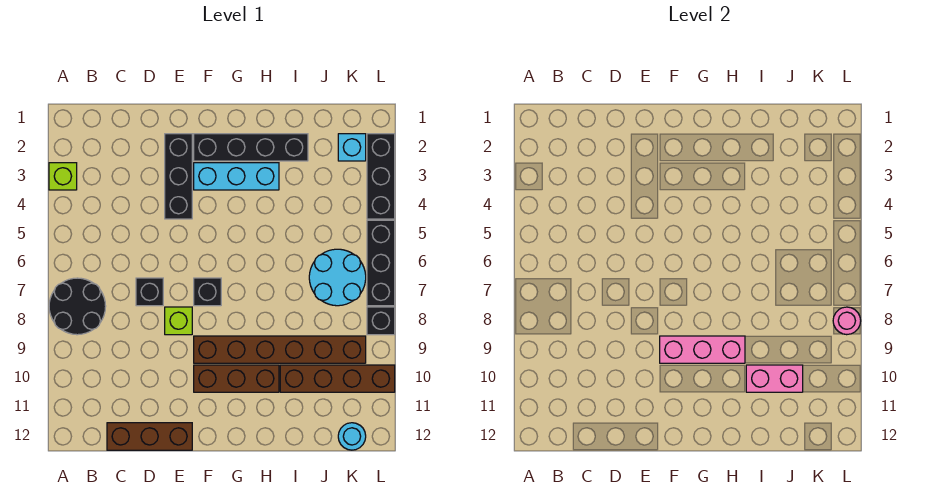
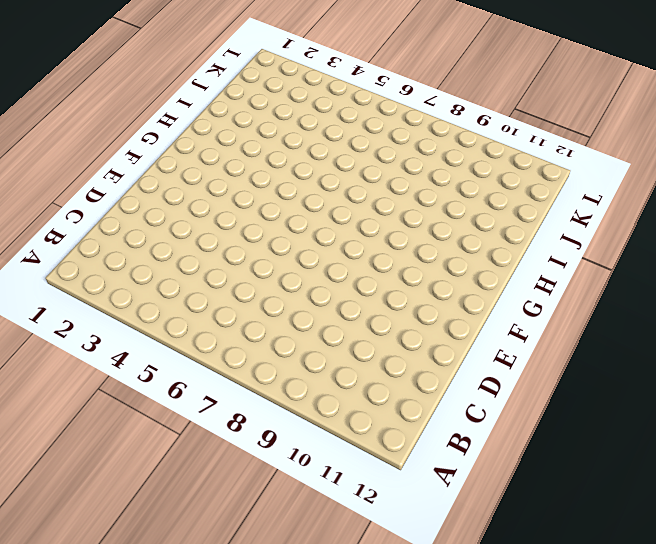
none -> lime brick A3 level 1
none -> black round brick A7:B8 level 1
none -> brown brick C12:E12 level 1

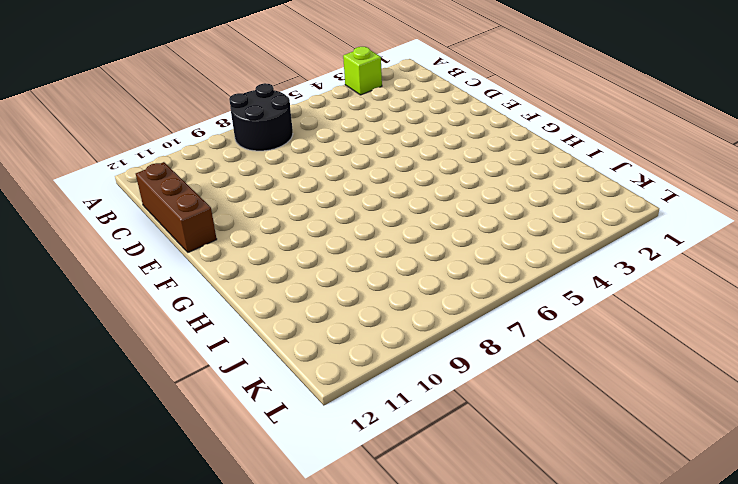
none -> black brick D7 level 1
none -> black brick E2:E4 level 1
none -> lime brick E8 level 1

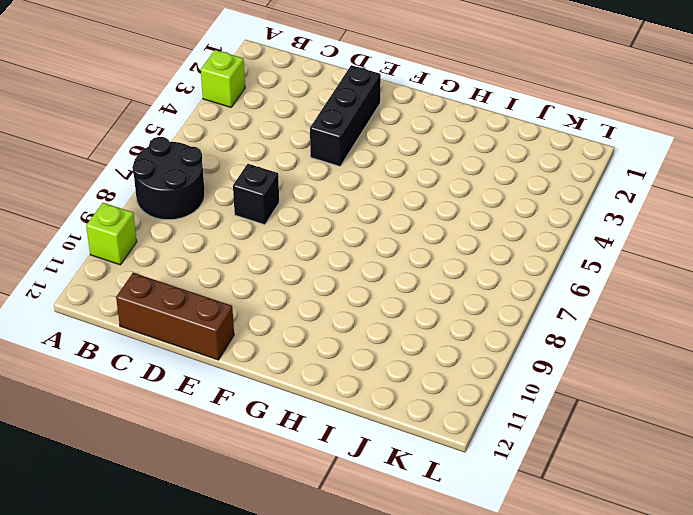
lime brick A10 level 1 -> lime brick E8 level 1
none -> black brick F2:I2 level 1
none -> cyan brick F3:H3 level 1
none -> black brick F7 level 1

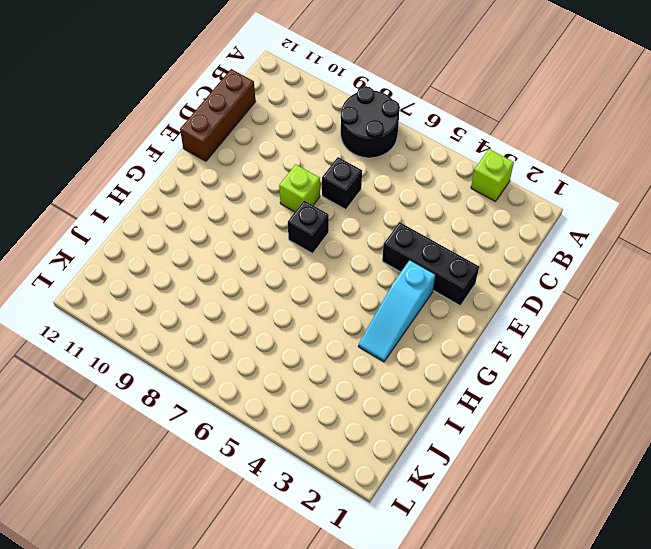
cyan slope F3:H3 level 1 top F -> cyan brick F3:H3 level 1
none -> black brick F2:I2 level 1
none -> brown brick F9:K9 level 1
none -> brown brick F10:H10 level 1

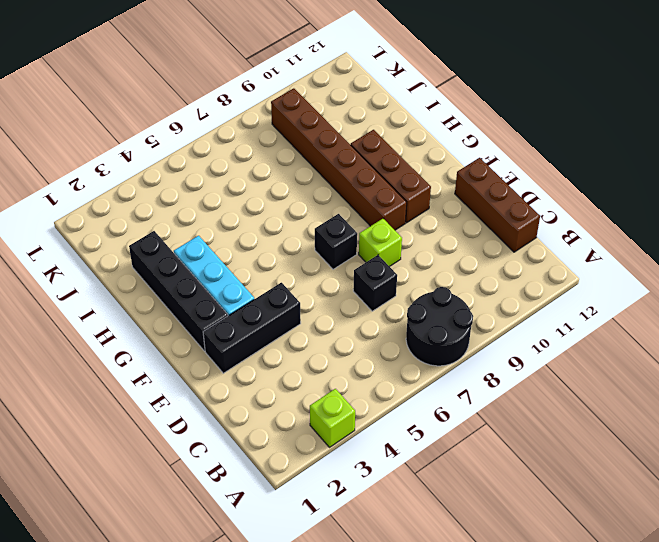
none -> brown brick I10:L10 level 1
none -> cyan round brick J6:K7 level 1
none -> cyan brick K2 level 1

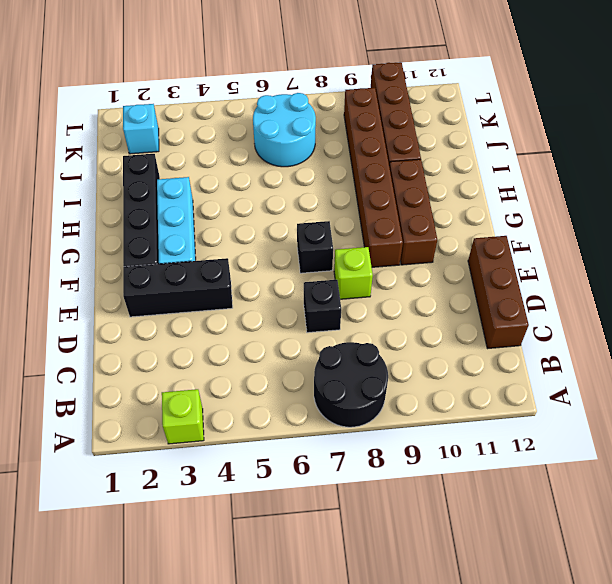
none -> cyan round brick K12 level 1
none -> black brick L2:L4 level 1
none -> black brick L5:L7 level 1

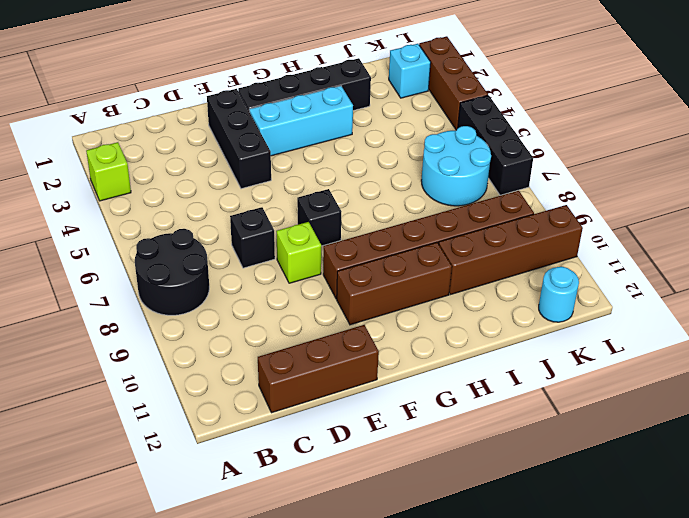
brown brick L2:L4 level 1 -> black brick L2:L4 level 1
none -> black brick L8 level 1
none -> pink brick F9:H9 level 2
none -> pink brick I10:J10 level 2

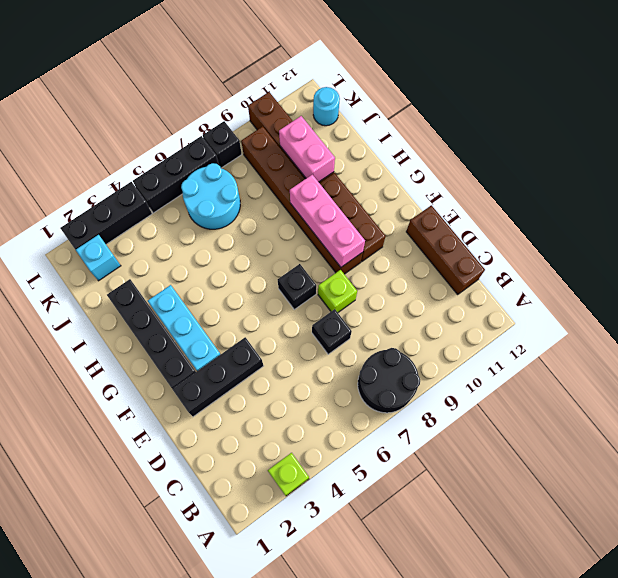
none -> pink round brick L8 level 2

